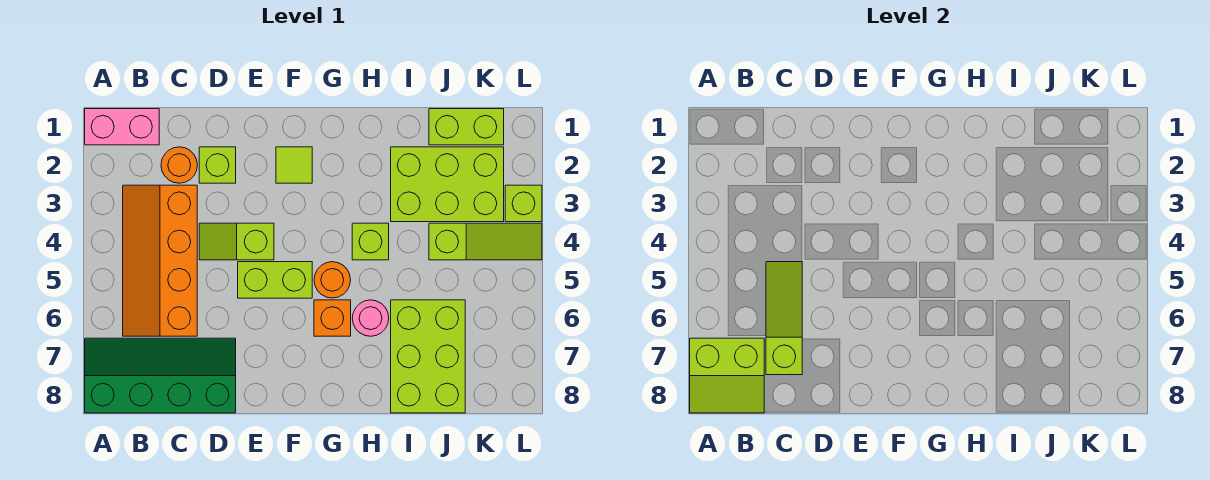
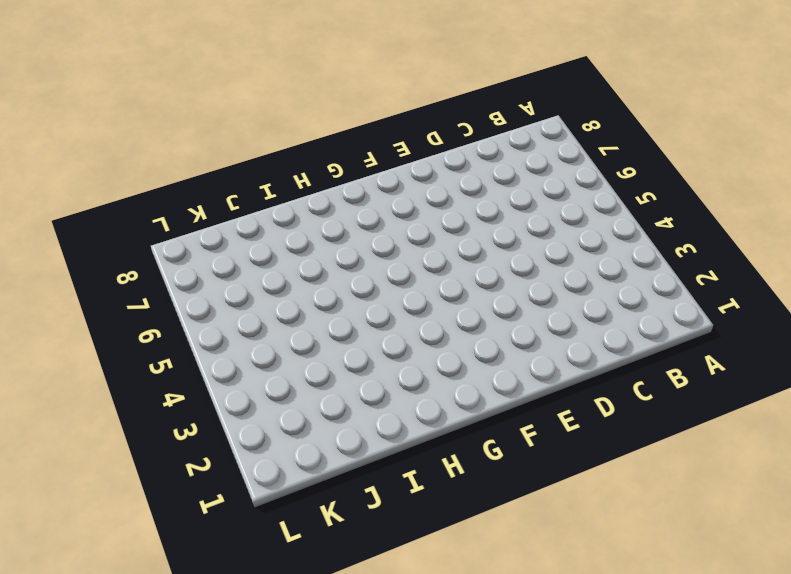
none -> pink brick A1:B1 level 1
none -> green slope A7:D8 level 1 top 8
none -> orange slope B3:C6 level 1 top C

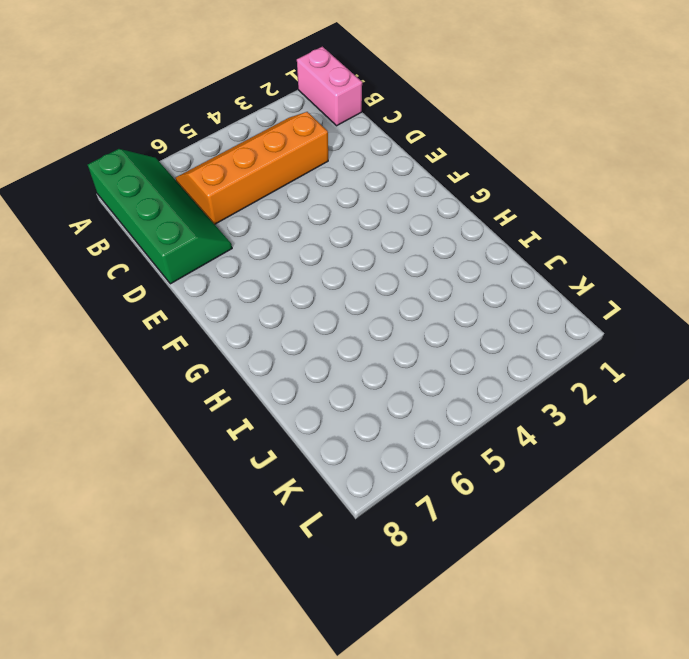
none -> orange round brick C2 level 1
none -> lime brick D2 level 1
none -> lime slope D4:E4 level 1 top E

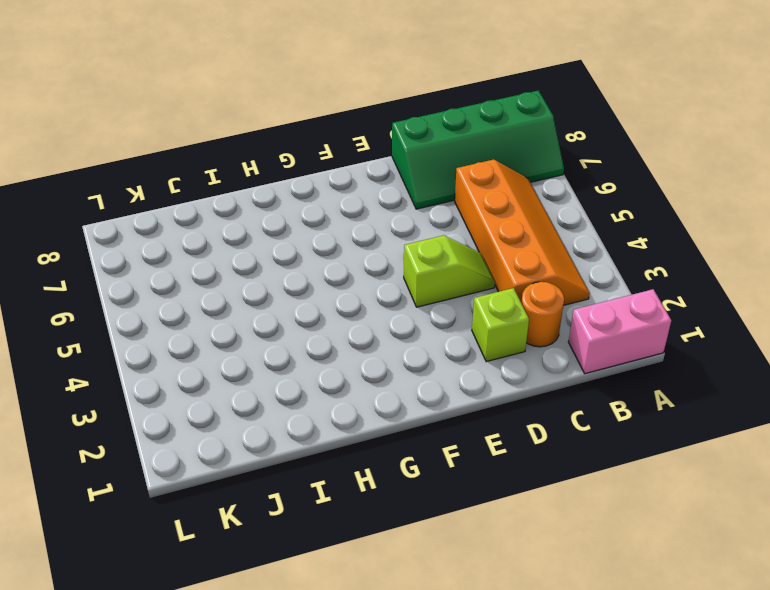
none -> lime brick E5:F5 level 1
none -> lime tile F2 level 1
none -> orange round brick G5 level 1

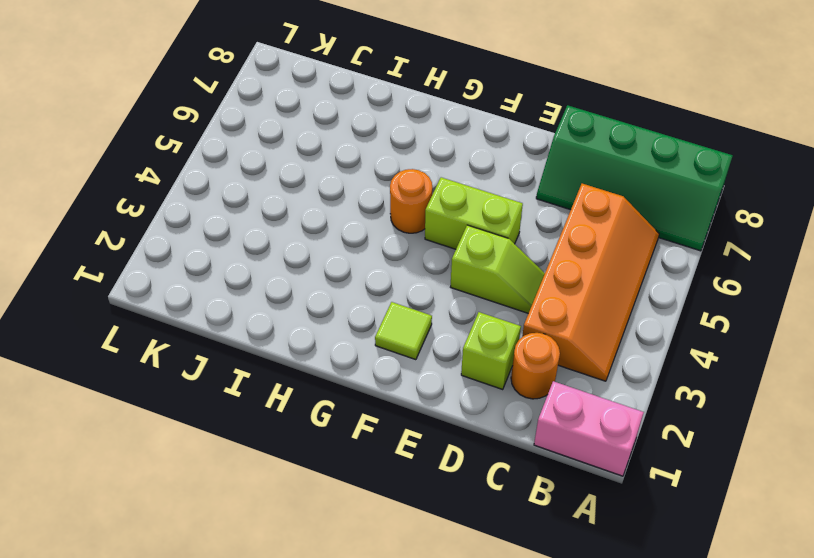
none -> orange brick G6 level 1
none -> lime brick H4 level 1
none -> pink round brick H6 level 1

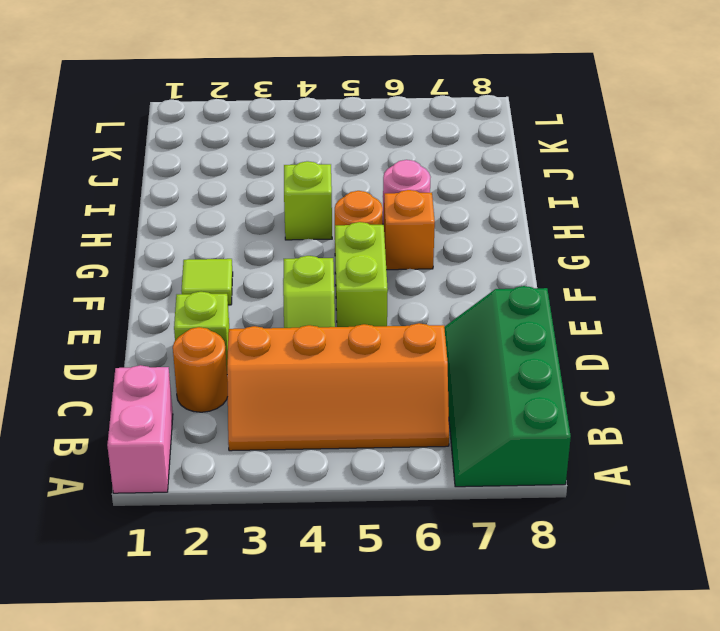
none -> lime brick I2:K3 level 1
none -> lime brick I6:J8 level 1
none -> lime brick J1:K1 level 1

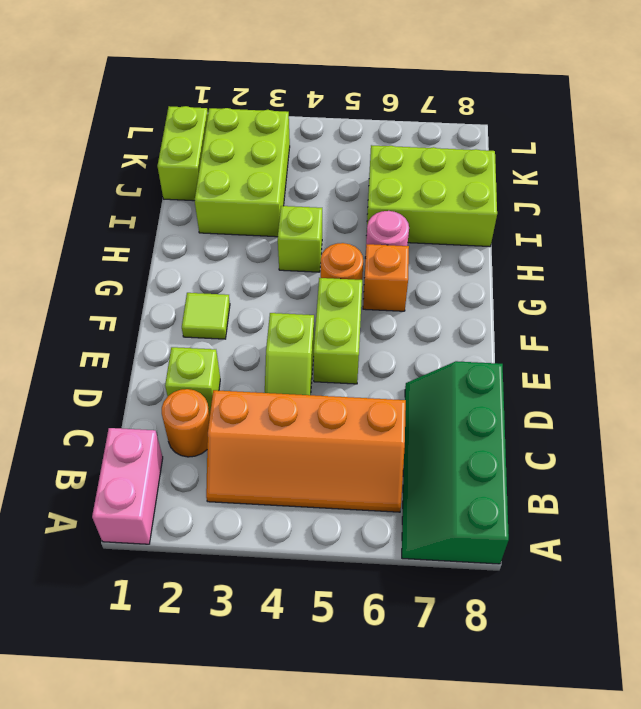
none -> lime slope J4:L4 level 1 top J
none -> lime brick L3 level 1
none -> lime slope A7:B8 level 2 top 7

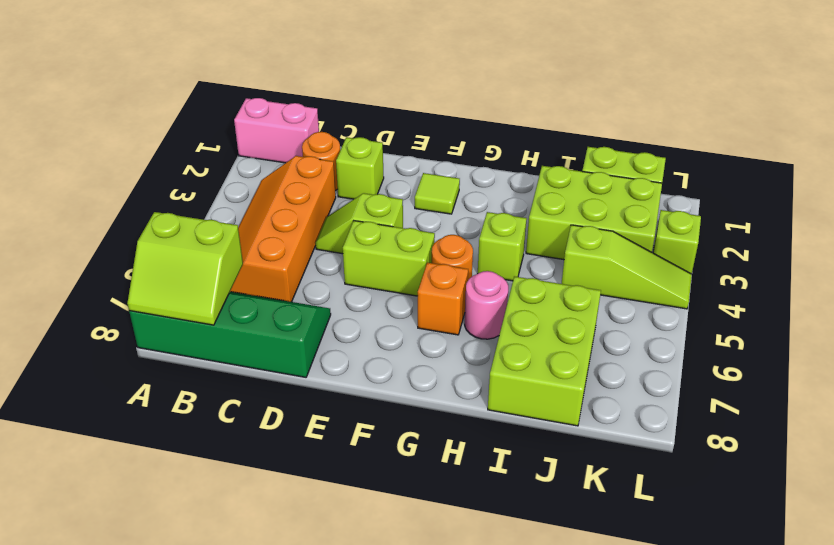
none -> lime slope C5:C7 level 2 top 7

